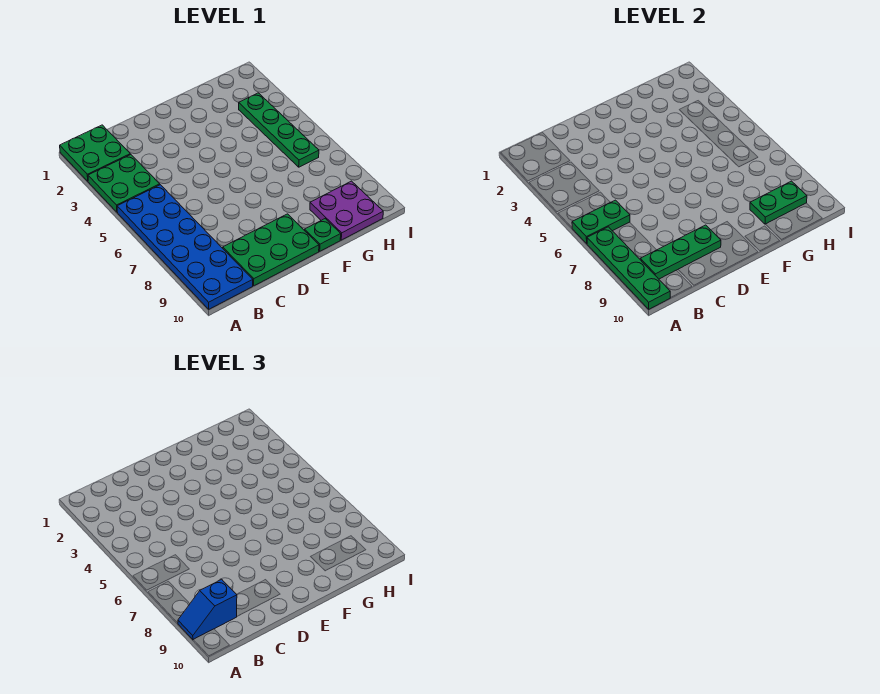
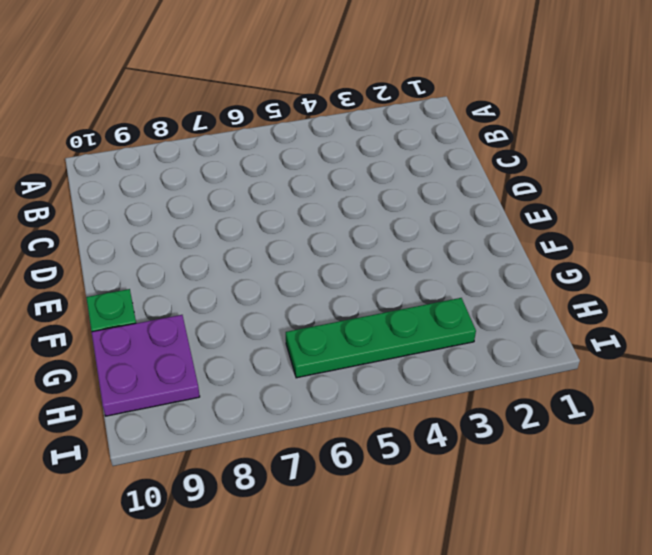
none -> green plate A1:B2 level 1
none -> green plate A3:B4 level 1
none -> blue plate A5:B10 level 1

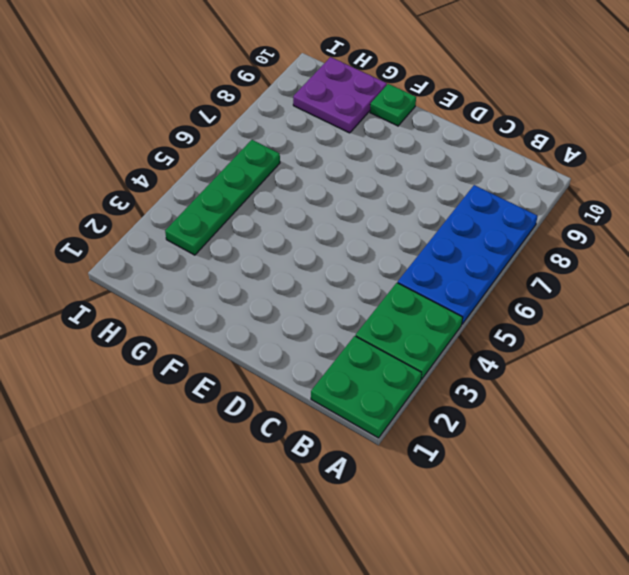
blue plate A5:B8 level 1 -> blue plate A5:B10 level 1
none -> green plate C9:E10 level 1
none -> green plate A6:B6 level 2
none -> green plate A7:A10 level 2

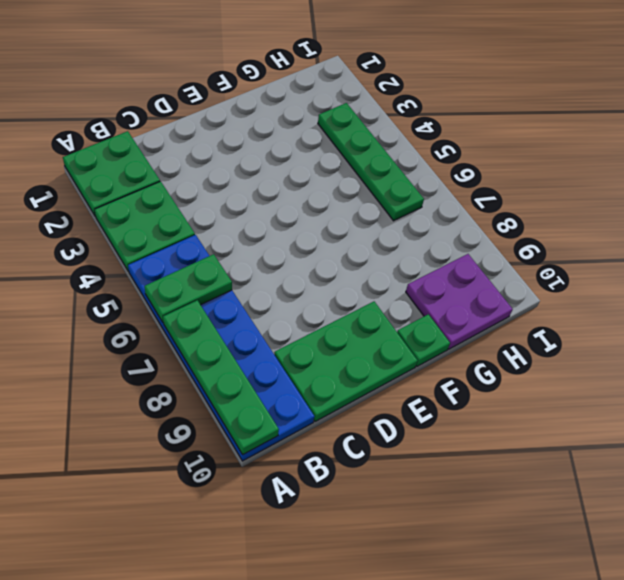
none -> green plate B9:D9 level 2
none -> green plate G9:H9 level 2
none -> blue slope A9:B9 level 3 top B

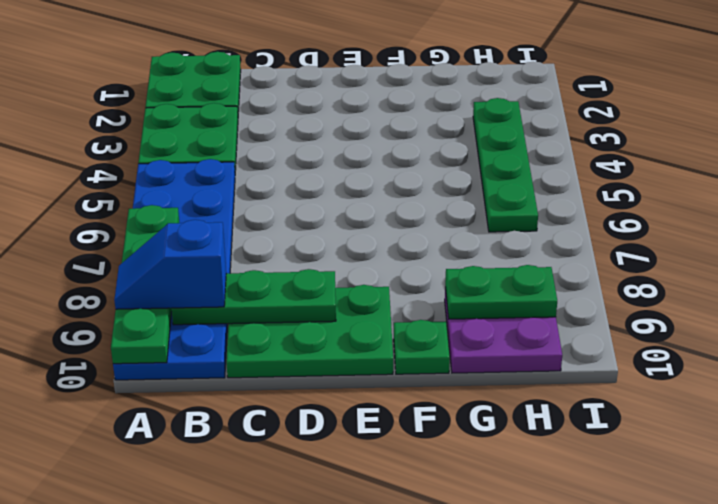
none -> green plate A6:B6 level 2

